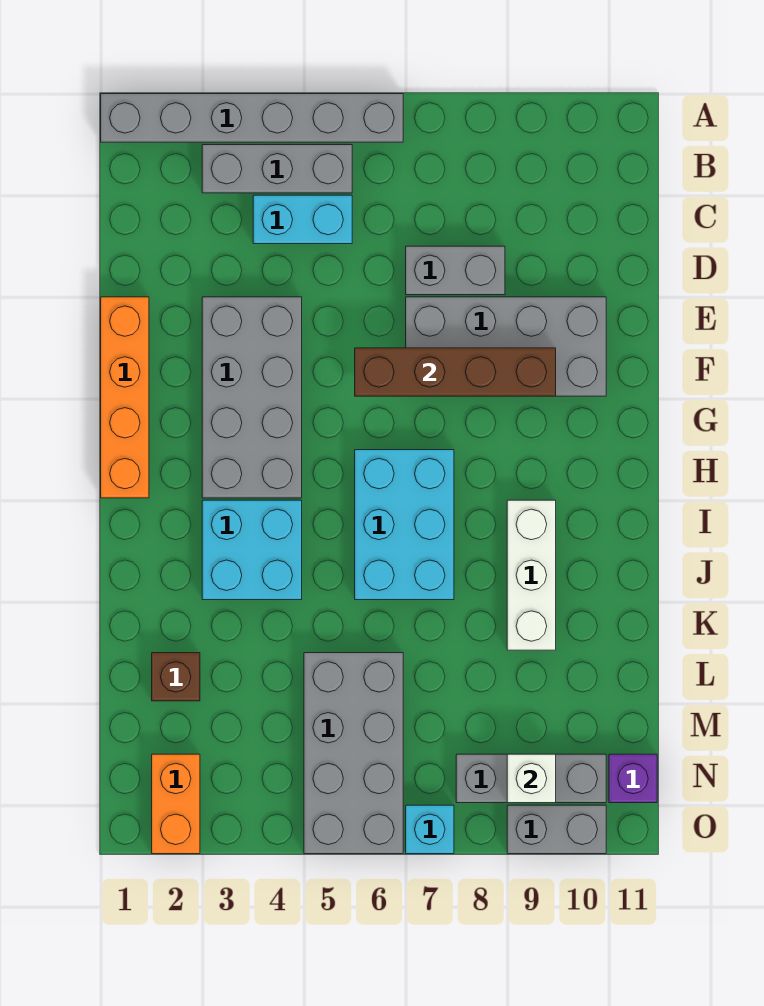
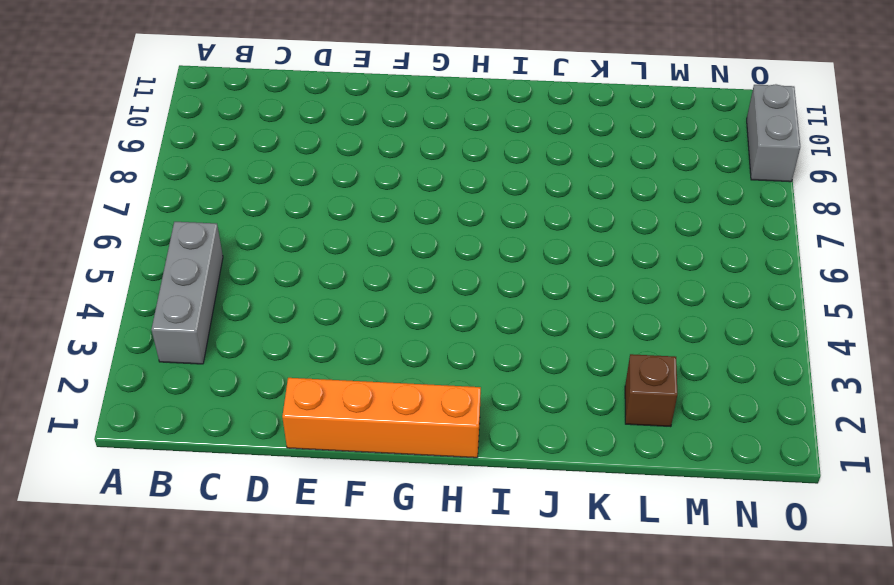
none -> grey brick A1:A6 level 1
none -> cyan brick C4:C5 level 1
none -> grey brick D7:D8 level 1

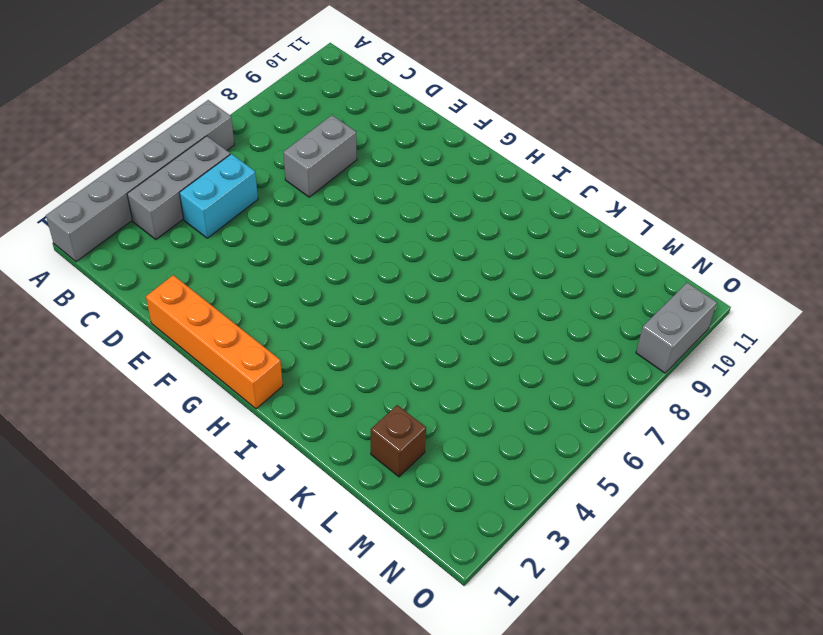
none -> grey brick E3:H4 level 1
none -> grey brick E7:F10 level 1
none -> cyan brick H6:J7 level 1

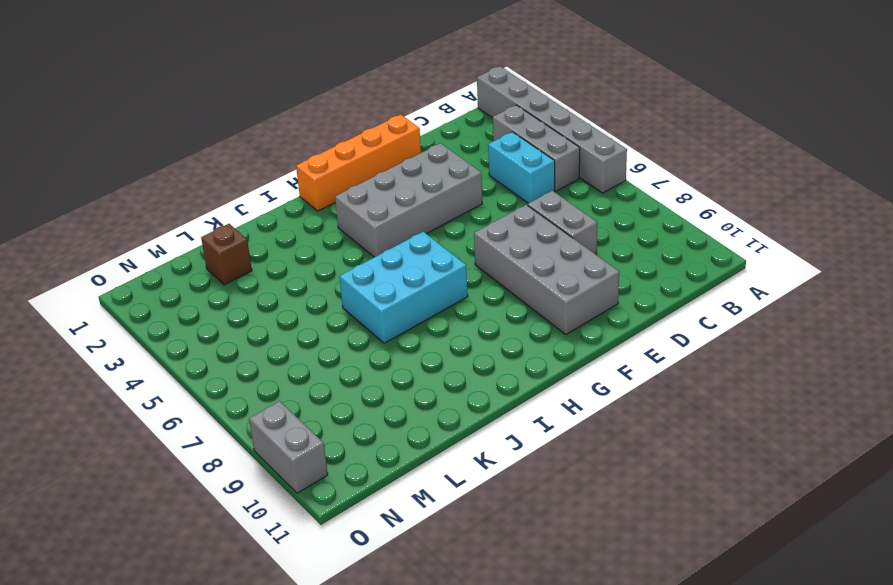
none -> cyan brick I3:J4 level 1
none -> white brick I9:K9 level 1
none -> grey brick L5:O6 level 1

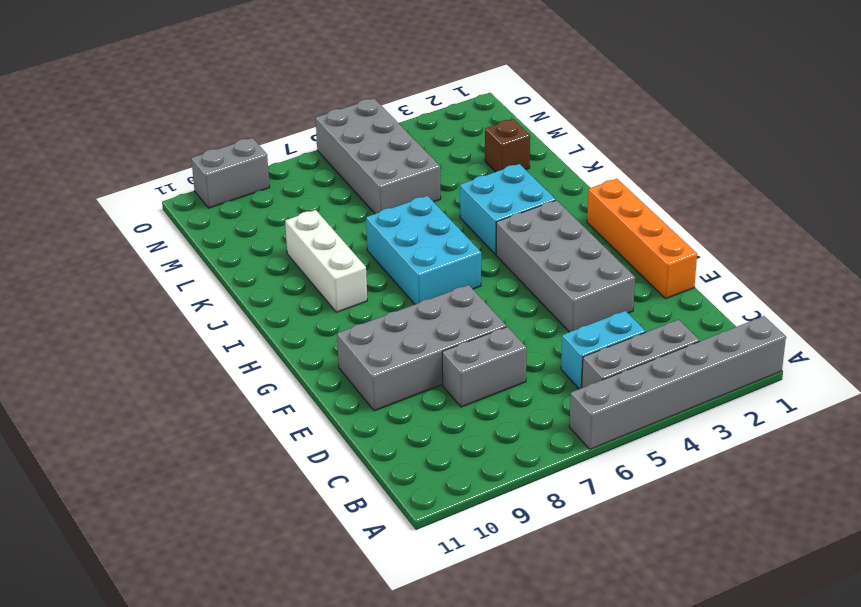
none -> orange brick N2:O2 level 1
none -> grey brick N8:N10 level 1
none -> purple brick N11 level 1

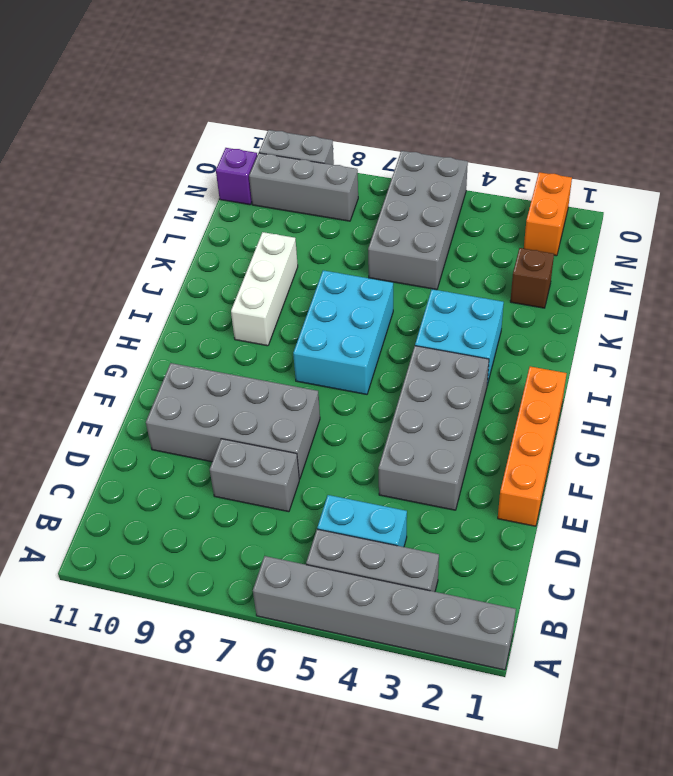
none -> cyan brick O7 level 1
none -> brown brick F6:F9 level 2
none -> white brick N9 level 2

